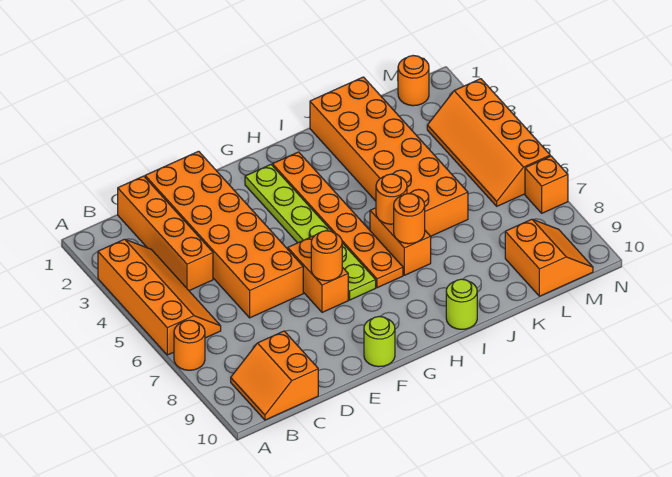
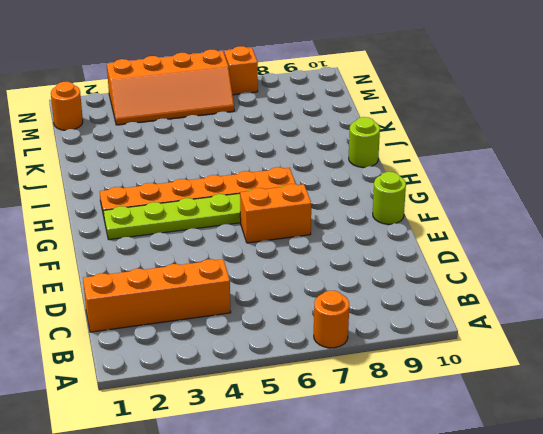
none -> orange slope A3:B6 level 1 top A
none -> orange slope B9:C10 level 1 top C
none -> orange brick D1:E6 level 1

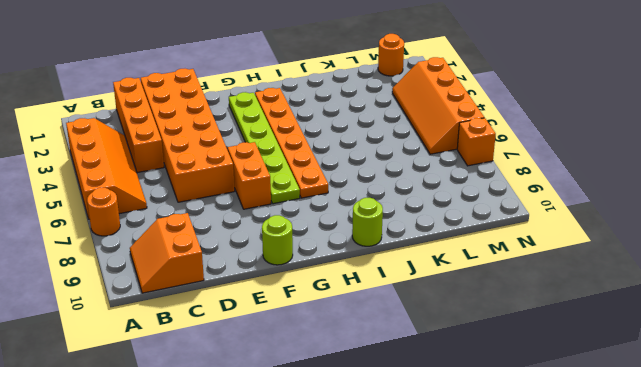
none -> orange brick I6:I7 level 1
none -> orange brick J1:K6 level 1
none -> orange slope L9:M10 level 1 top L

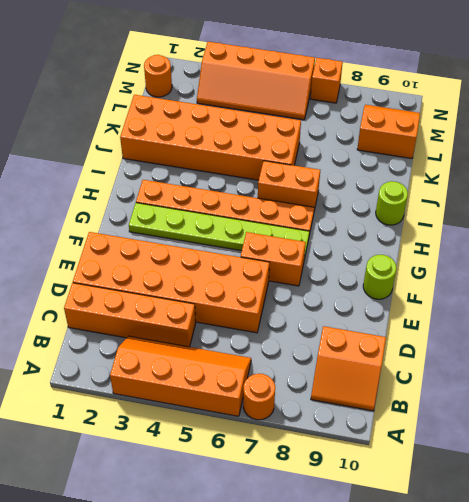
none -> orange round brick F7 level 2
none -> orange round brick I6 level 2
none -> orange round brick I7 level 2

